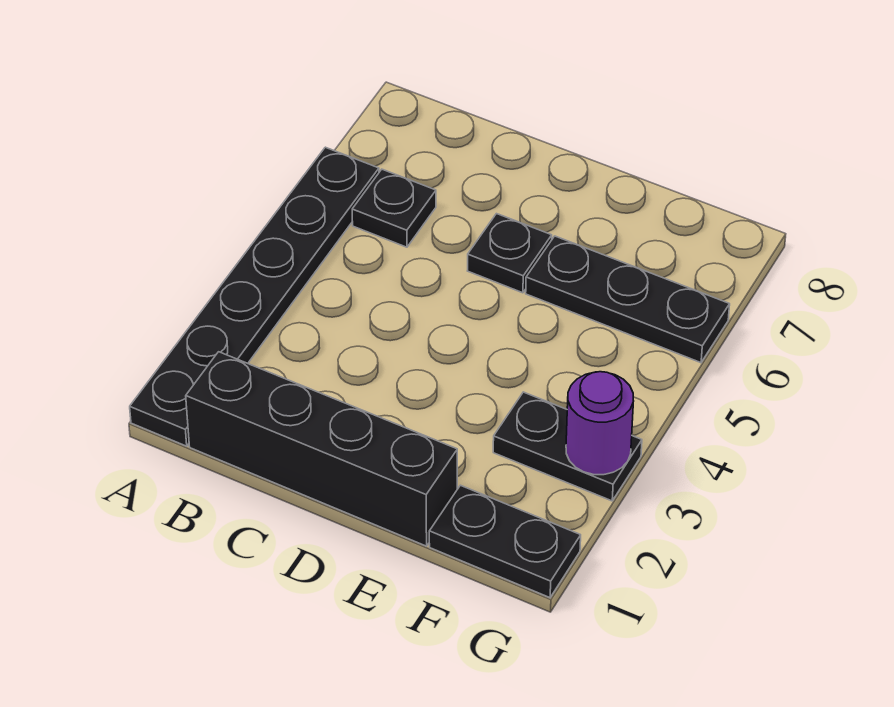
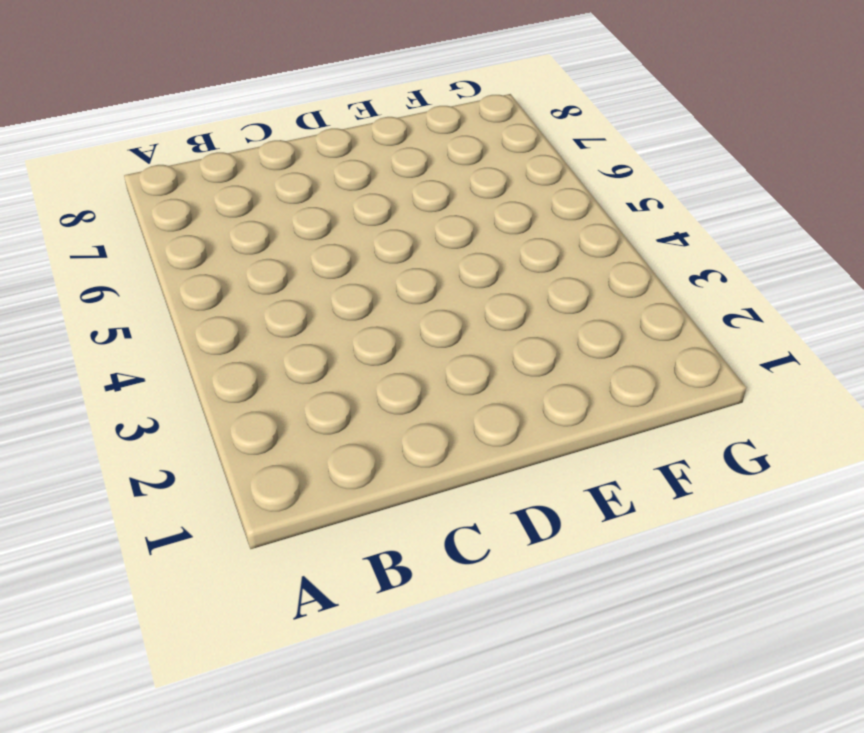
none -> black plate A1:A6 level 1
none -> black brick B1:E1 level 1

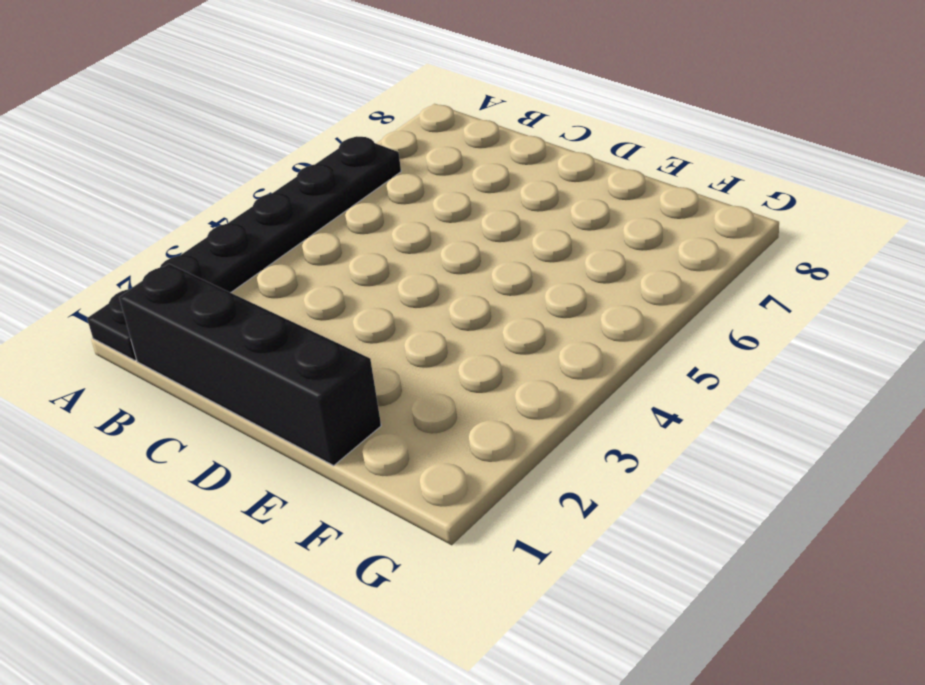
none -> black plate B6 level 1
none -> black plate D6 level 1

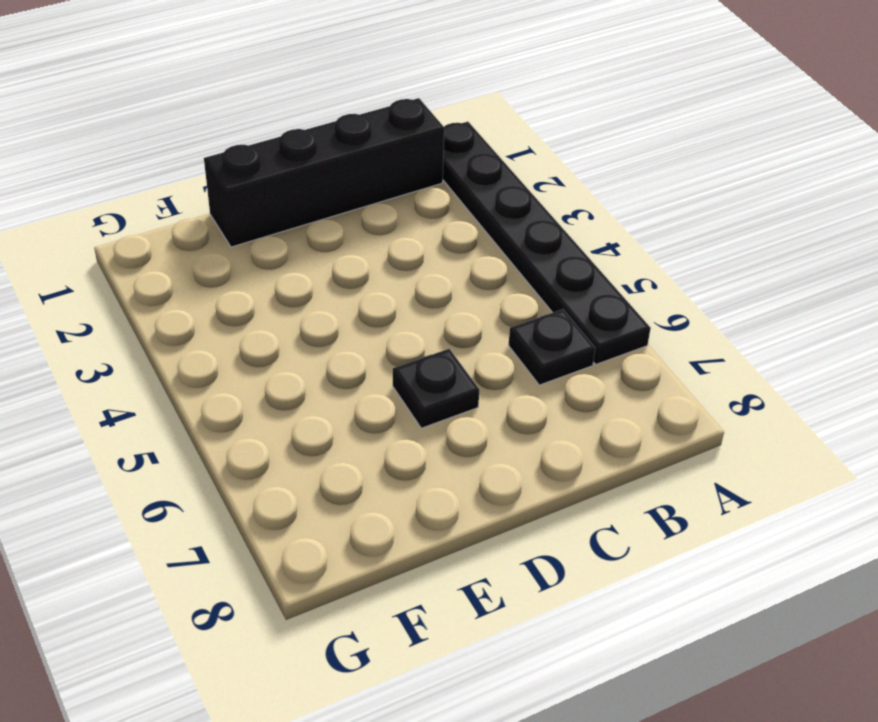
none -> black plate E6:G6 level 1
none -> black plate F1:G1 level 1

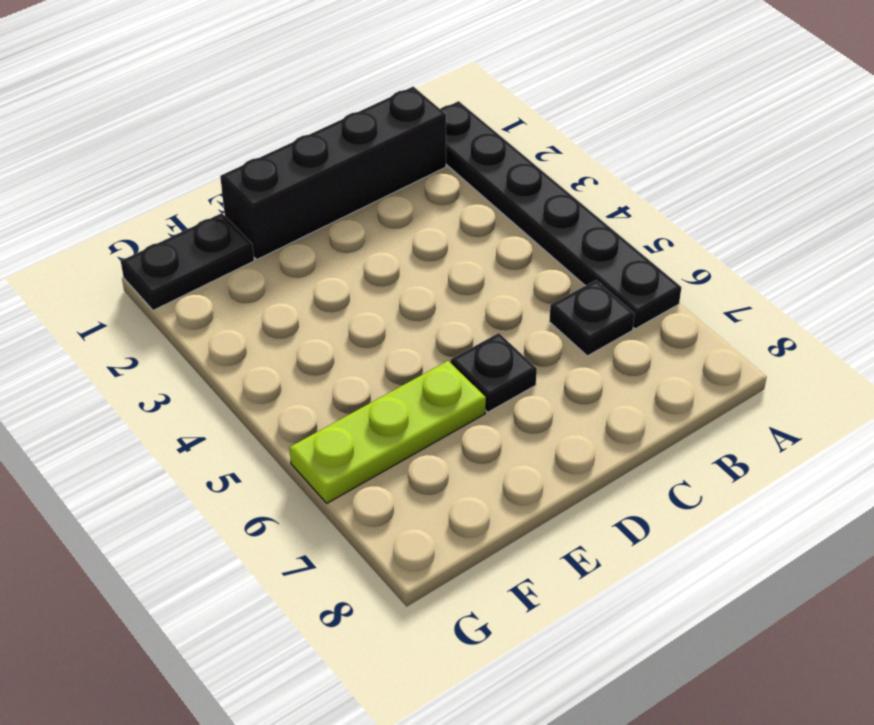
lime plate E6:G6 level 1 -> black plate E6:G6 level 1
none -> black plate F3:G3 level 1
none -> purple round brick G3 level 2

